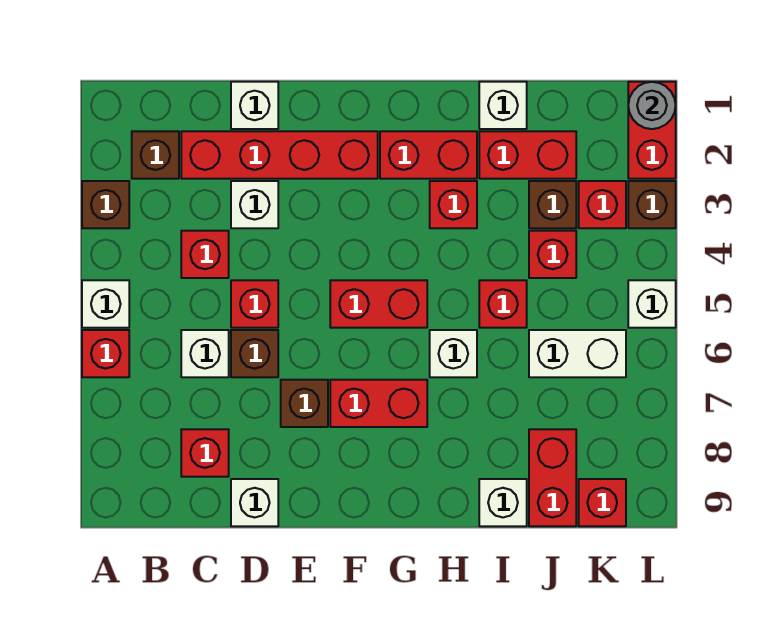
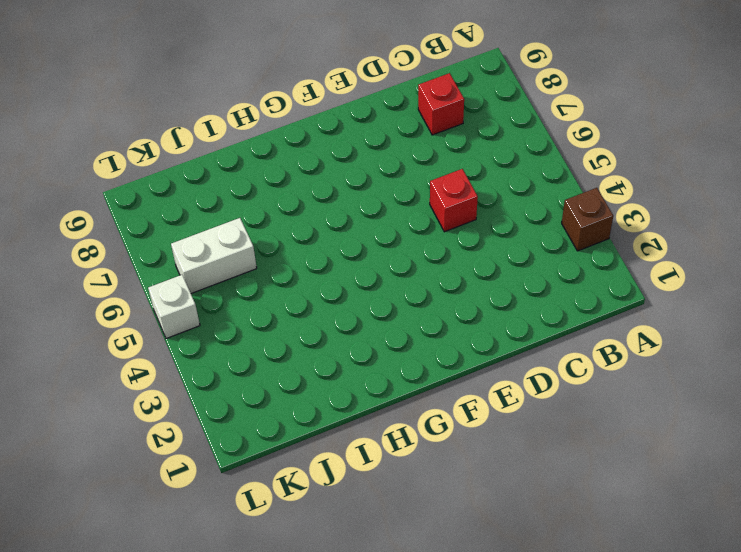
none -> white brick A5 level 1
none -> red brick A6 level 1
none -> brown brick B2 level 1
none -> red brick C2:F2 level 1

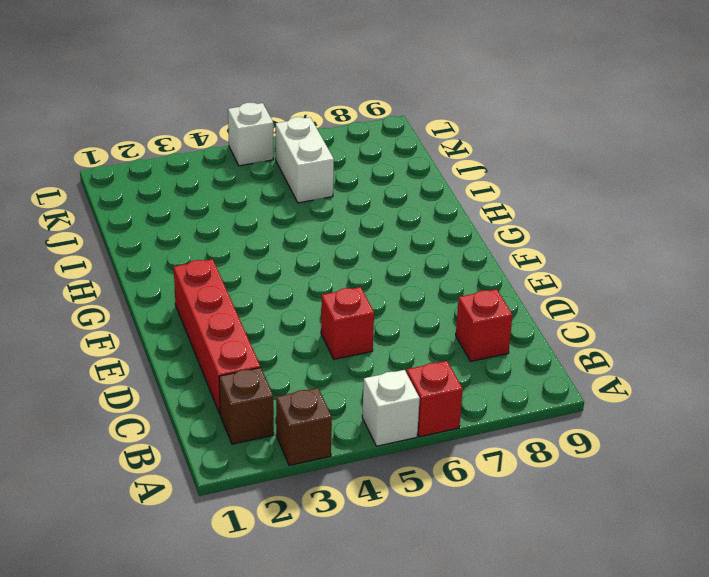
none -> red brick C4 level 1
none -> white brick C6 level 1
none -> white brick D1 level 1
none -> white brick D3 level 1

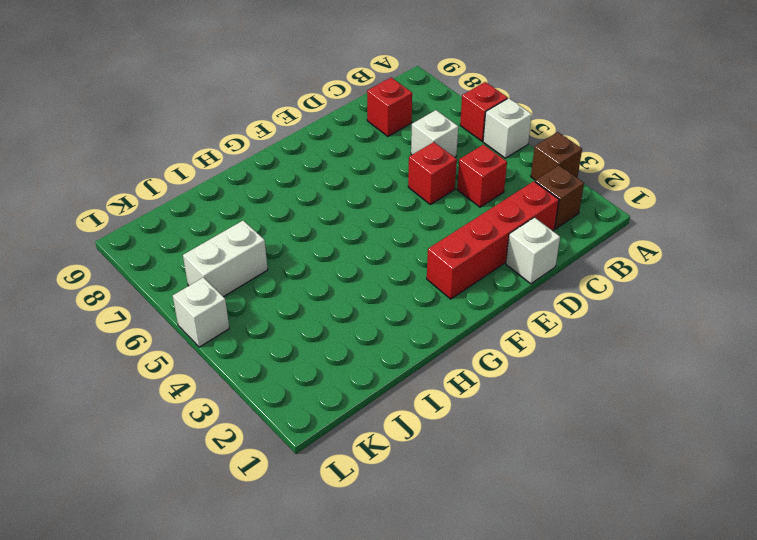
none -> white brick D3 level 1
none -> brown brick D6 level 1
none -> white brick D9 level 1
none -> brown brick E7 level 1

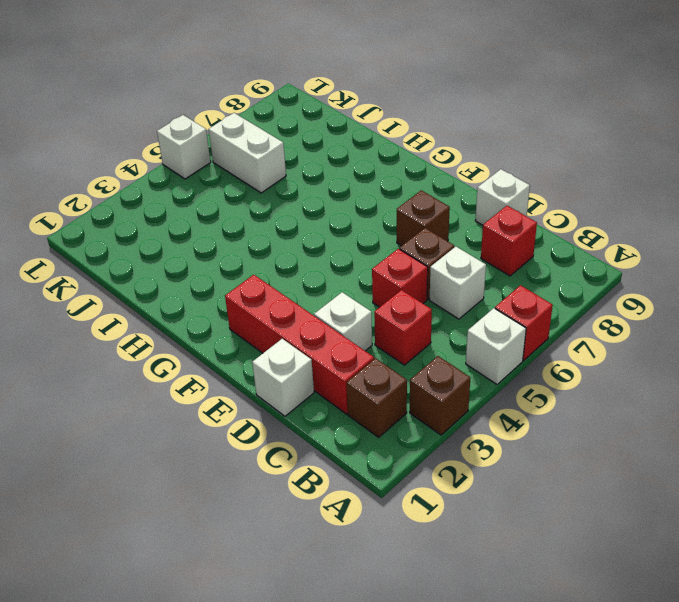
none -> red brick F5:G5 level 1
none -> red brick F7:G7 level 1
none -> red brick G2:H2 level 1
none -> red brick H3 level 1

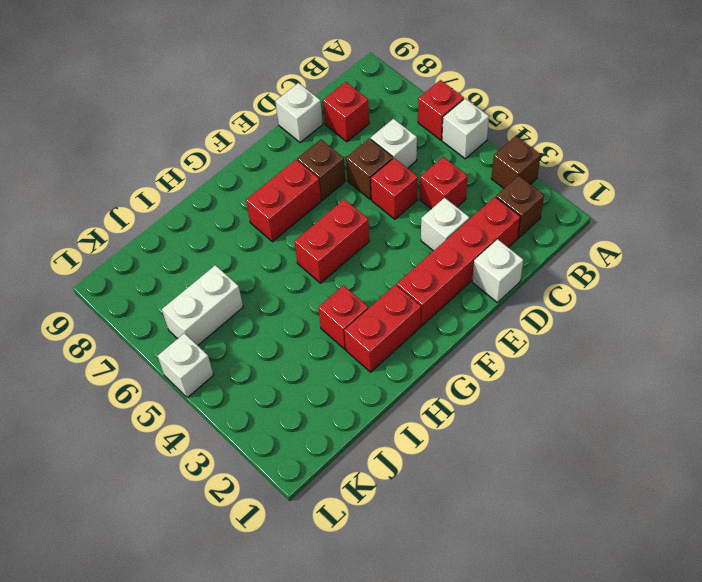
none -> white brick H6 level 1
none -> white brick I1 level 1
none -> red brick I2:J2 level 1
none -> red brick I5 level 1

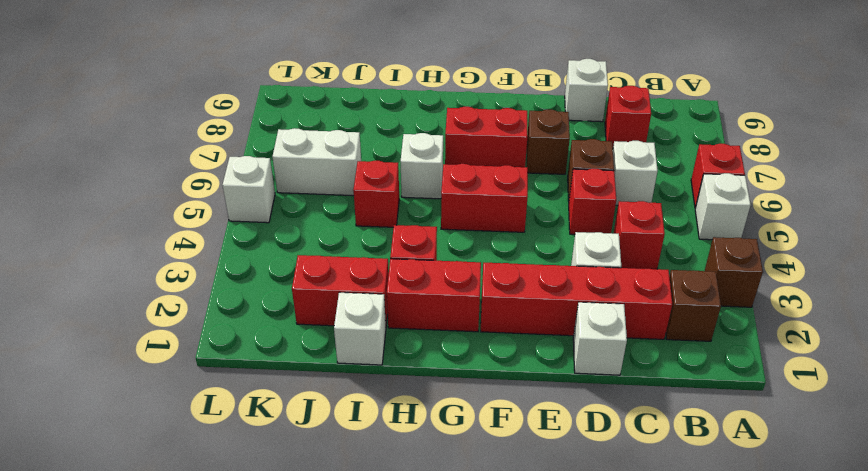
none -> white brick I9 level 1
none -> brown brick J3 level 1
none -> red brick J4 level 1
none -> red brick J8:J9 level 1

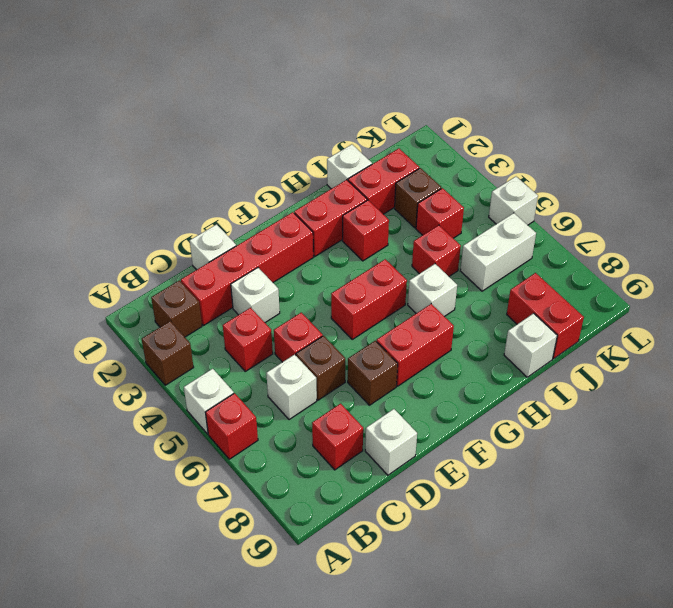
none -> red brick K3 level 1
none -> red brick K9 level 1
none -> red brick L1:L2 level 1
none -> brown brick L3 level 1

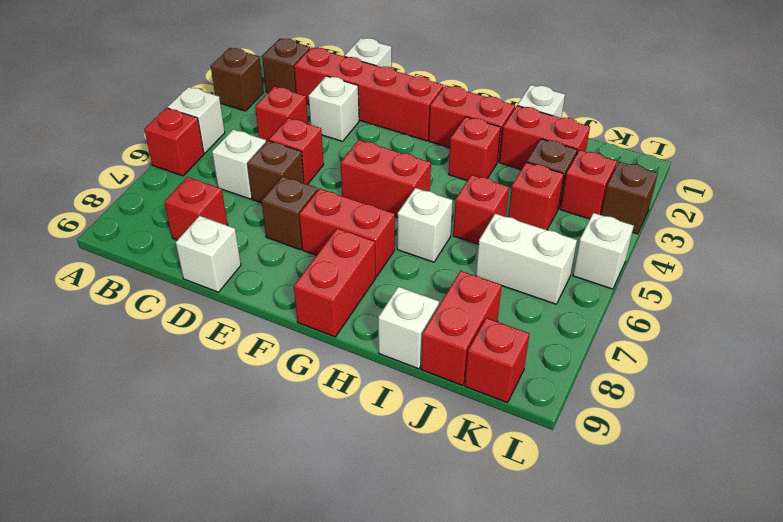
red brick G8:G9 level 1 -> red brick L1:L2 level 1
none -> grey round brick L1 level 2

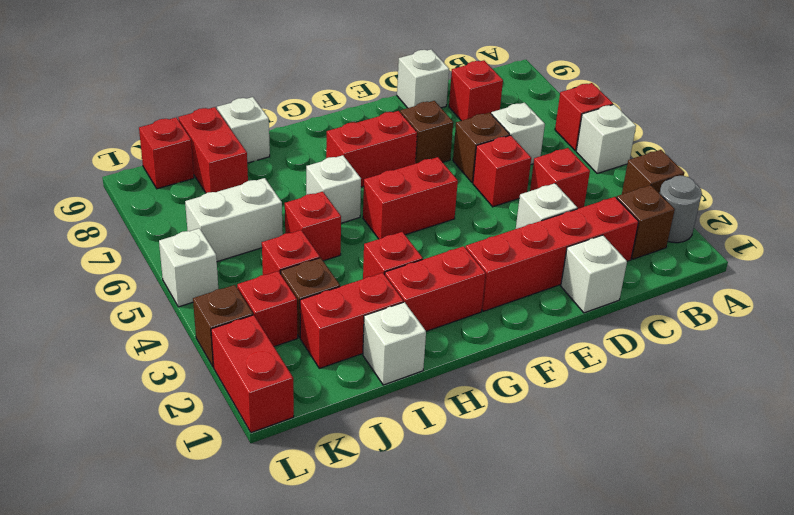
grey round brick A2 level 1 -> grey round brick L1 level 2

